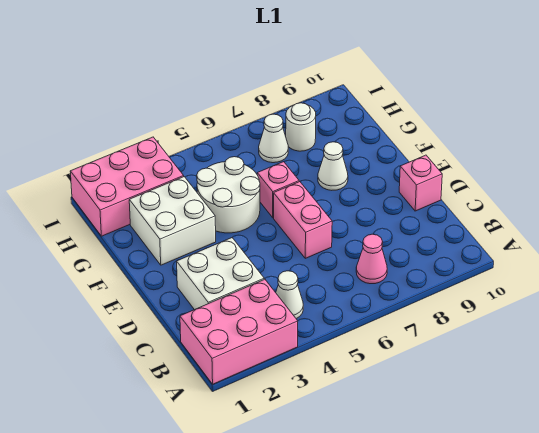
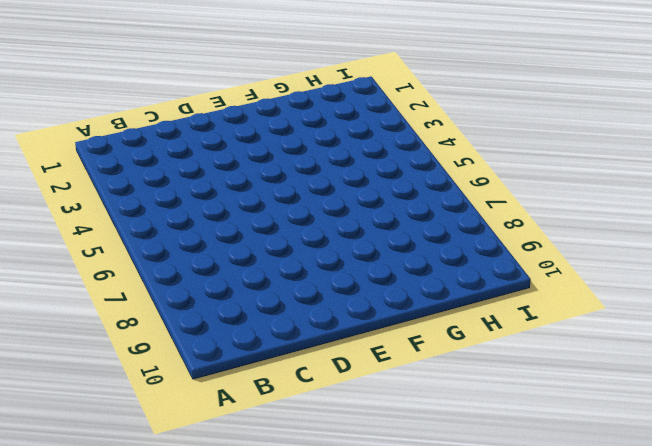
none -> pink brick A1:B3 level 1
none -> white cone B4 level 1
none -> pink cone B7 level 1

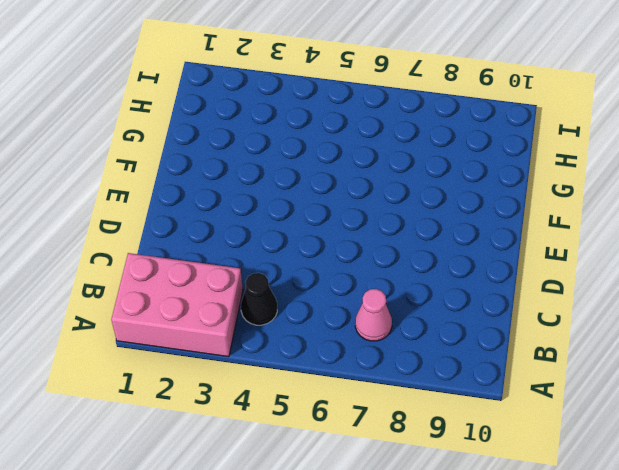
black cone B4 level 1 -> white cone B4 level 1
none -> white brick C2:D3 level 1
none -> pink brick D6:E6 level 1
none -> pink brick D10 level 1

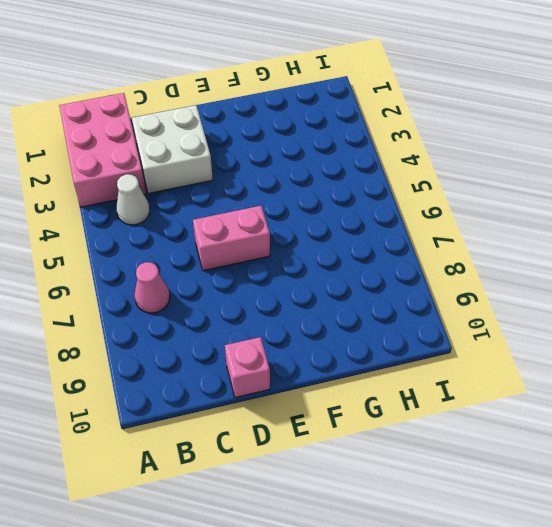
none -> white brick F2:G3 level 1
none -> white round brick F4:G5 level 1
none -> pink brick F6 level 1

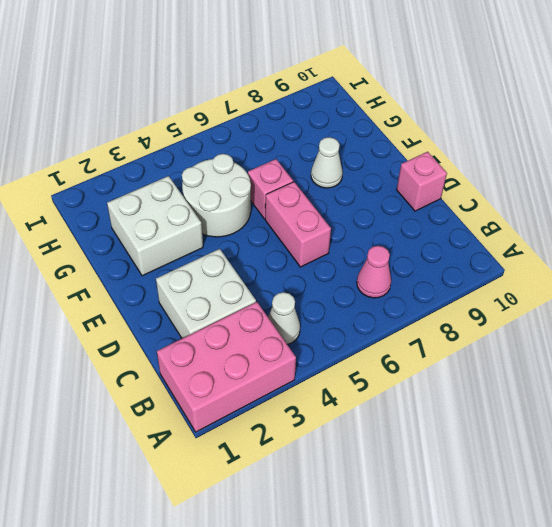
none -> pink brick H1:I3 level 1
none -> white cone H7 level 1
none -> white round brick H8 level 1

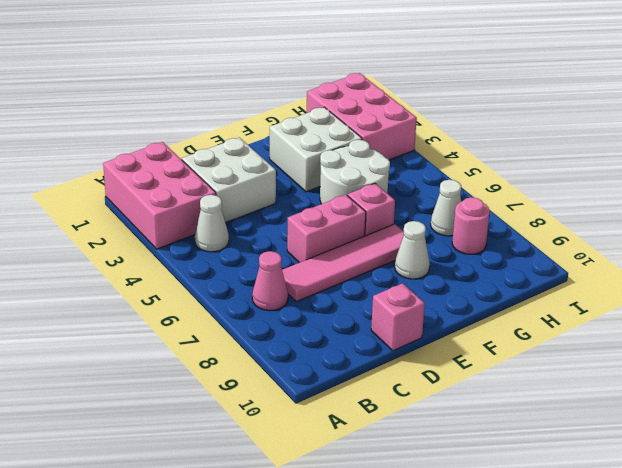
pink tile C7:F7 level 1 -> none
pink round brick H8 level 1 -> white round brick H8 level 1

